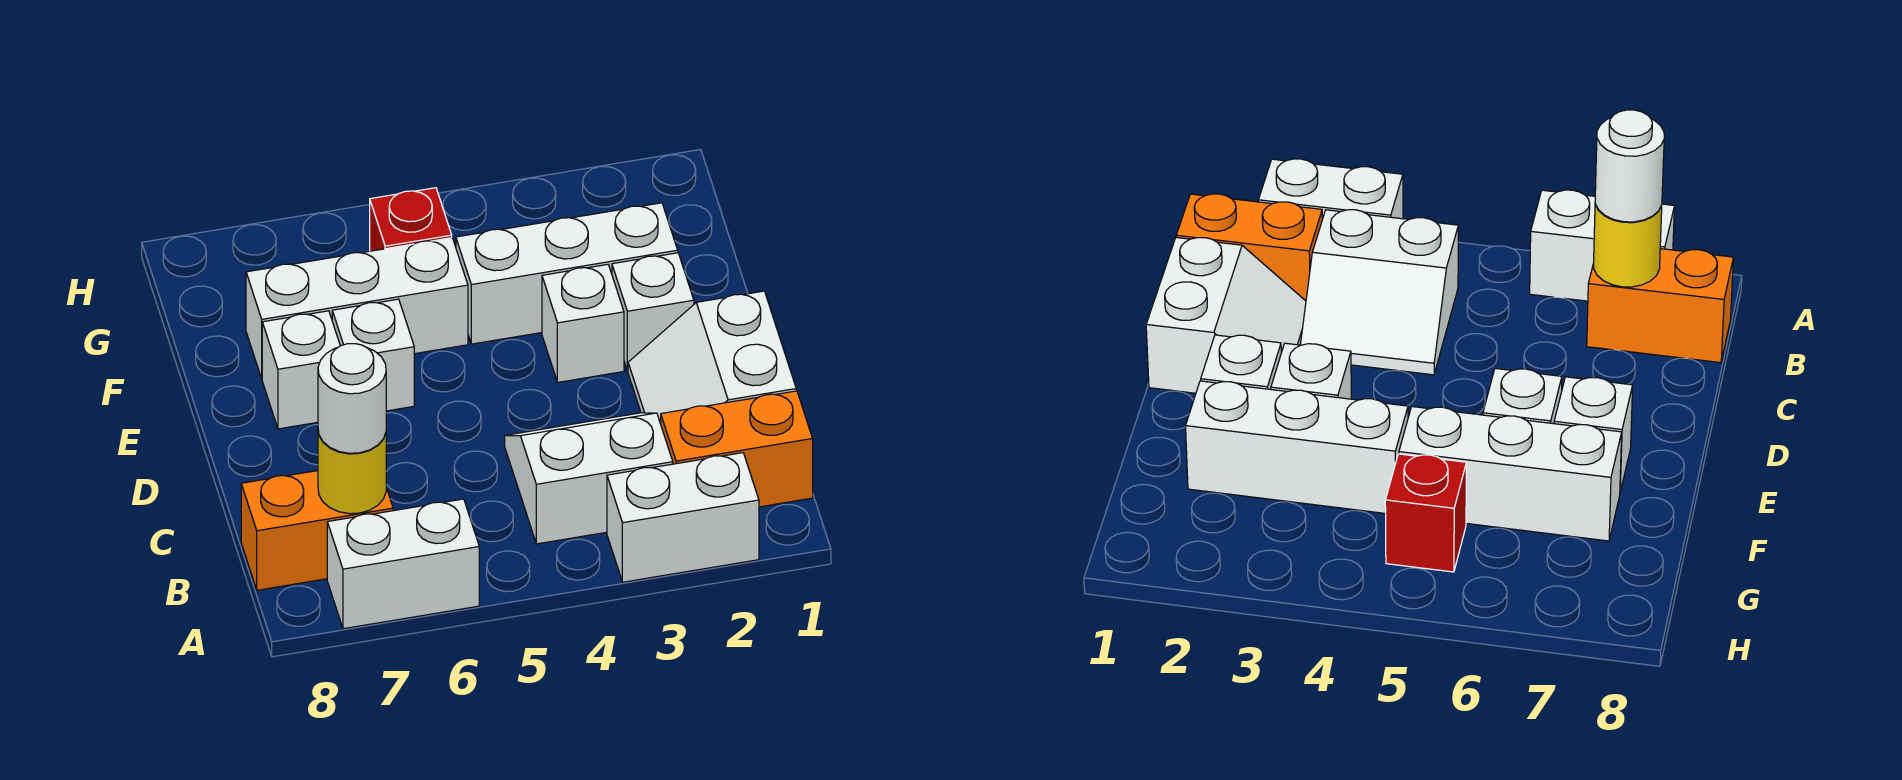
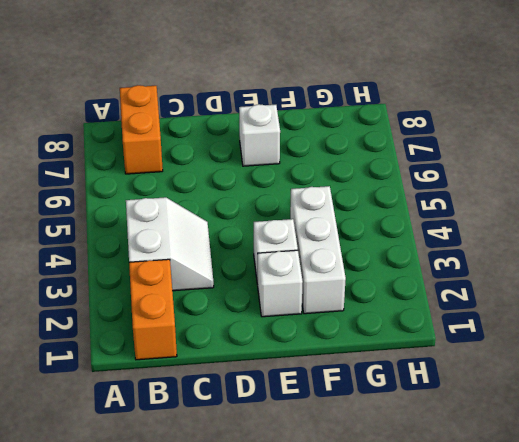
none -> white brick A2:A3 level 1
none -> white brick A6:A7 level 1
none -> white slope C1:D2 level 1 top 1

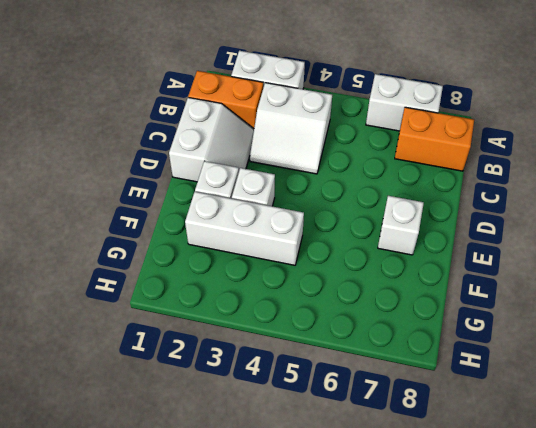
none -> white brick E6 level 1
none -> white brick F5:F7 level 1
none -> red brick G5 level 1

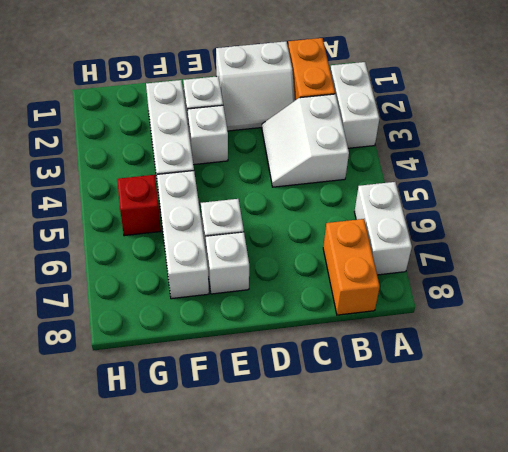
none -> yellow round brick B7 level 2
none -> white round brick B7 level 3

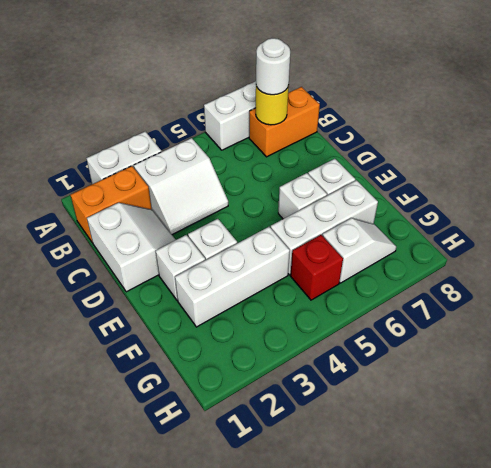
white slope G6:G7 level 1 top 6 -> none

